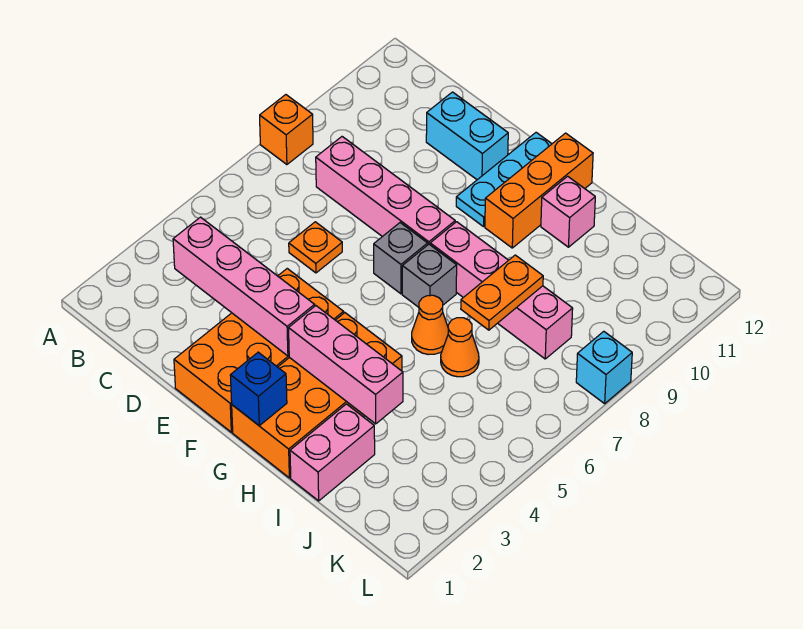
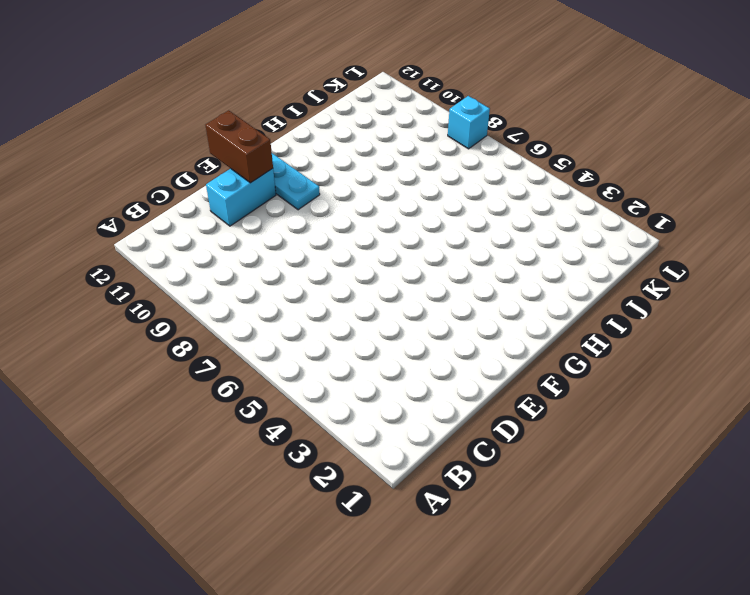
brown brick E11:E12 level 2 -> none
none -> orange brick A8 level 1
none -> pink brick C8:F8 level 1
none -> orange plate D6 level 1

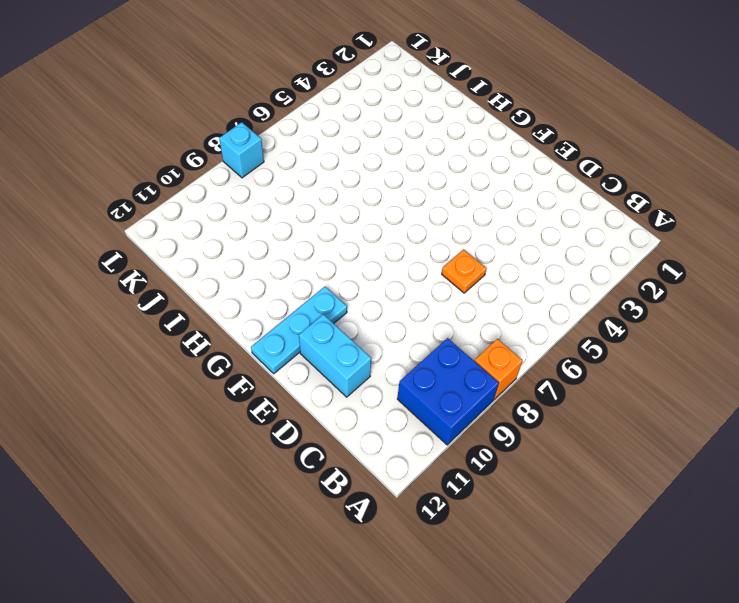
blue brick A9:B10 level 1 -> none
none -> pink brick C8:F8 level 1
none -> orange brick E1:F4 level 1
none -> grey brick F7 level 1

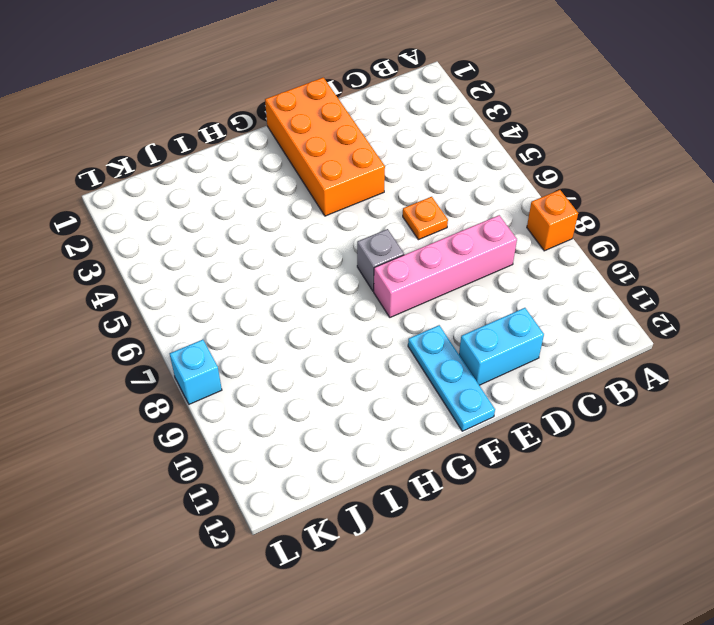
none -> orange brick G1:H4 level 1
none -> grey brick G7 level 1
none -> pink brick G8:J8 level 1

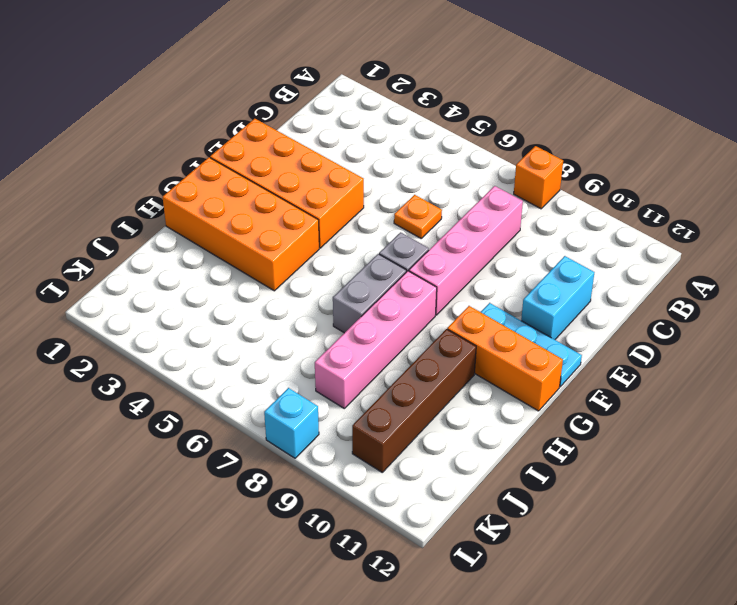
grey brick G7:H7 level 1 -> grey brick G7 level 1
brown brick H10:K10 level 1 -> none
none -> orange cone H6 level 1
none -> pink brick H11 level 1
none -> pink brick I1:I2 level 1

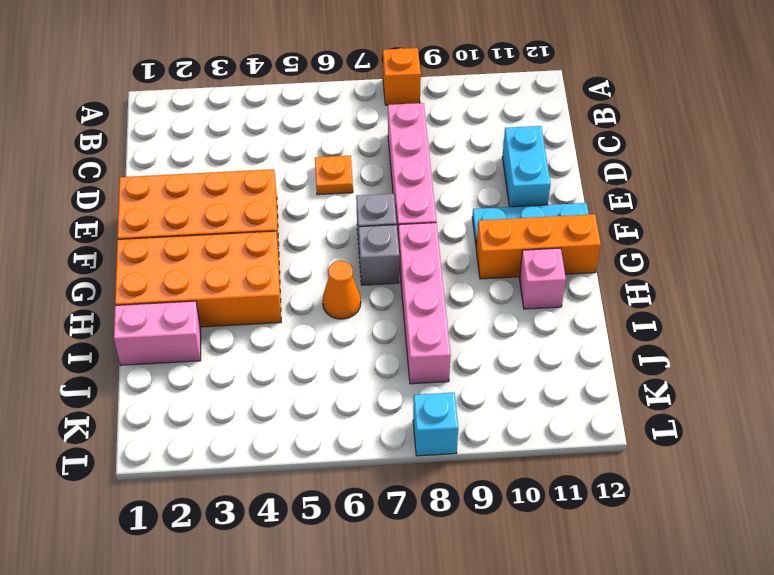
none -> orange cone I6 level 1
none -> pink brick C3:F3 level 2
none -> blue brick G1 level 2

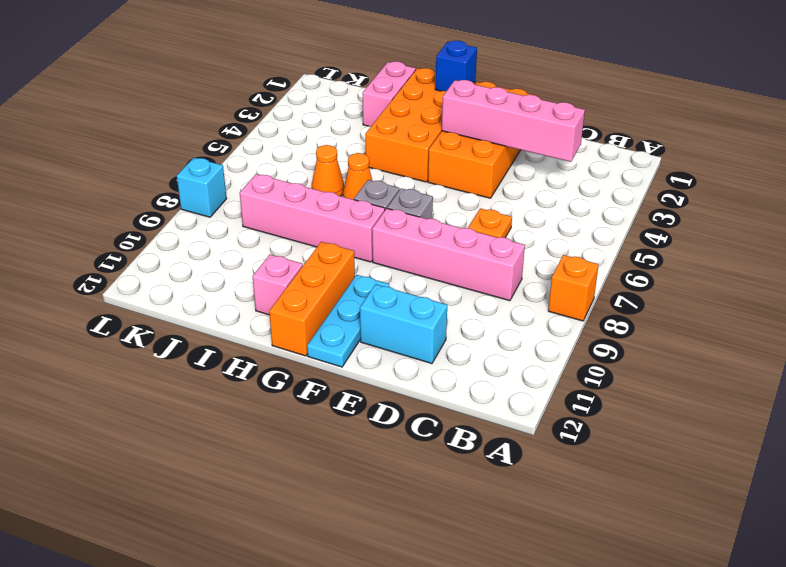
none -> pink brick G3:I3 level 2
none -> orange plate I7:I8 level 2

